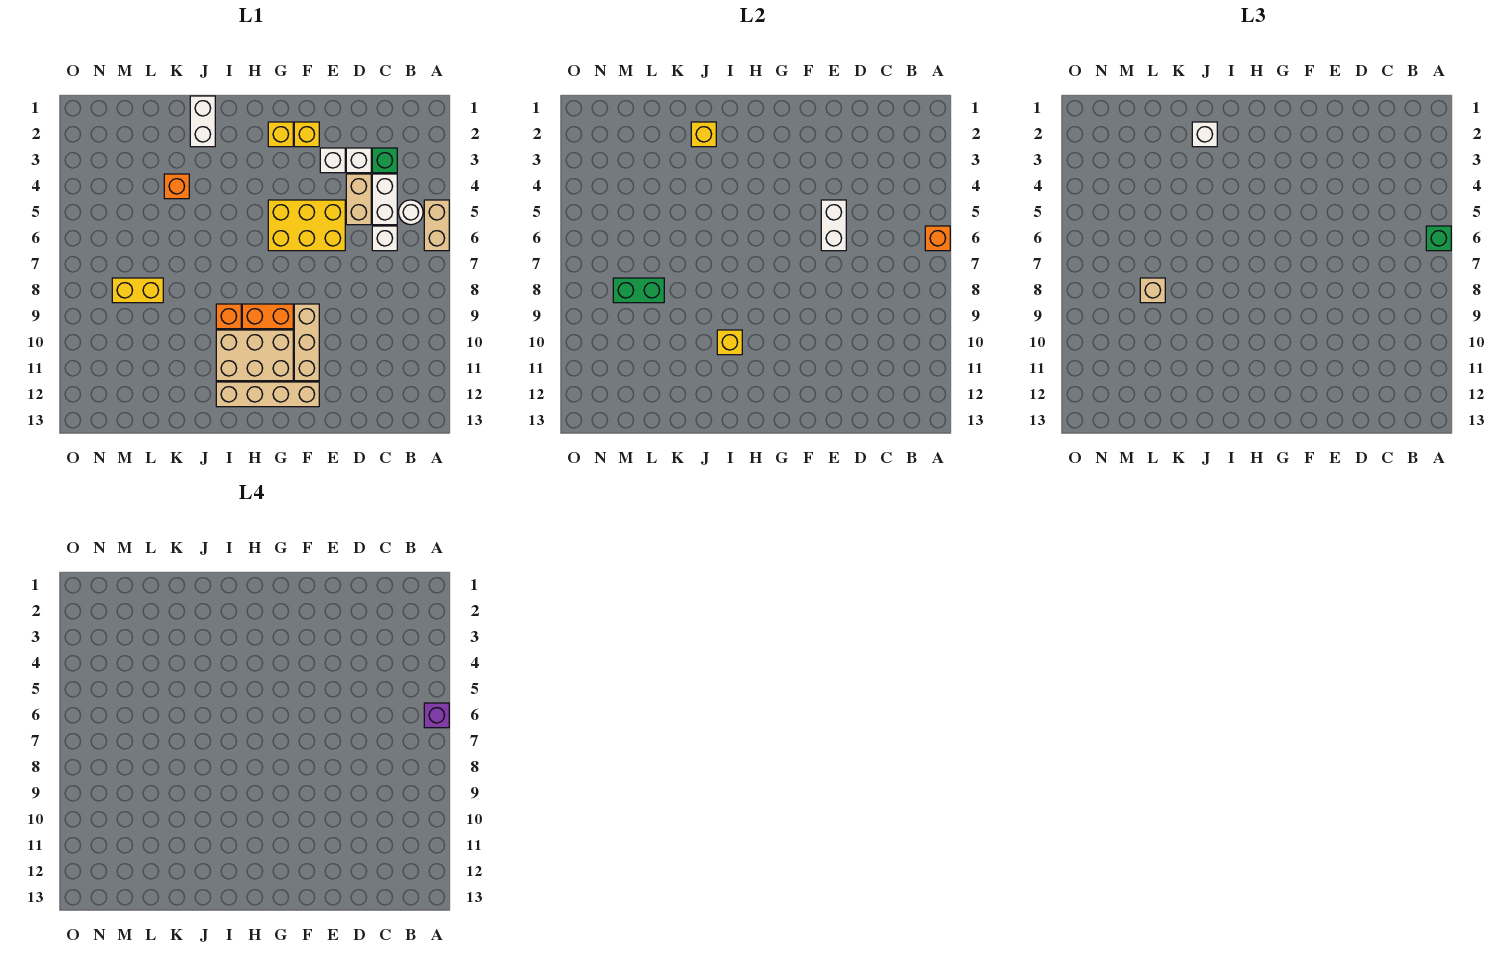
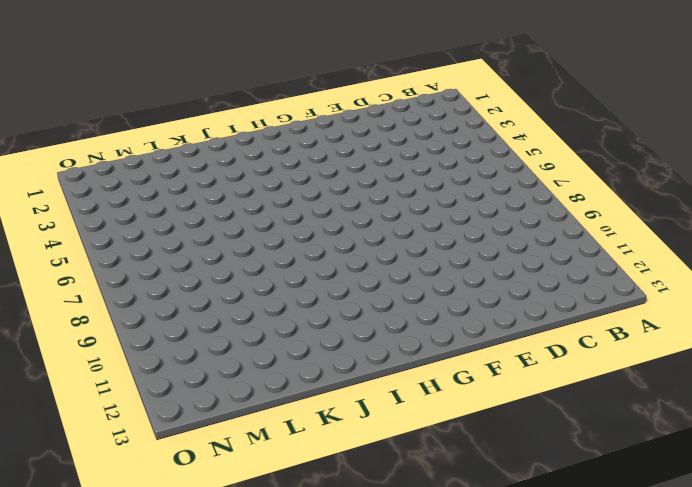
none -> tan brick A5:A6 level 1
none -> white round brick B5 level 1
none -> green brick C3 level 1

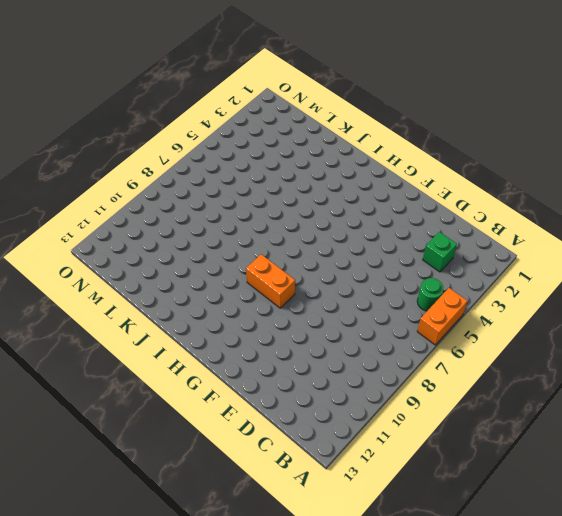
orange brick A5:A6 level 1 -> tan brick A5:A6 level 1
green round brick B5 level 1 -> white round brick B5 level 1
none -> white brick C4:C5 level 1
none -> white brick C6 level 1
none -> white brick D3 level 1

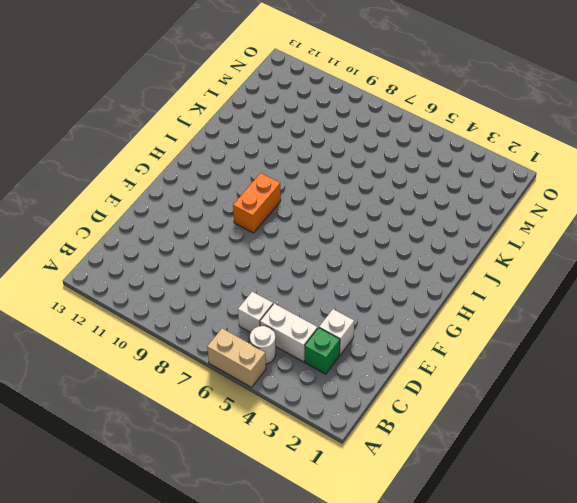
none -> tan brick D4:D5 level 1
none -> white brick E3 level 1
none -> yellow brick E5:G6 level 1

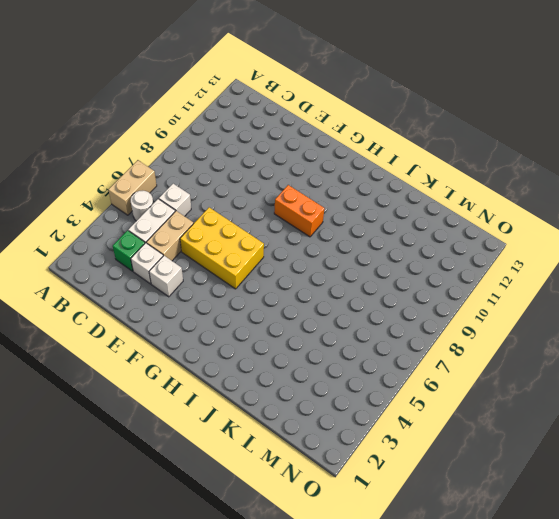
none -> yellow brick F2 level 1
none -> tan brick F9:F11 level 1
none -> tan brick F12:I12 level 1

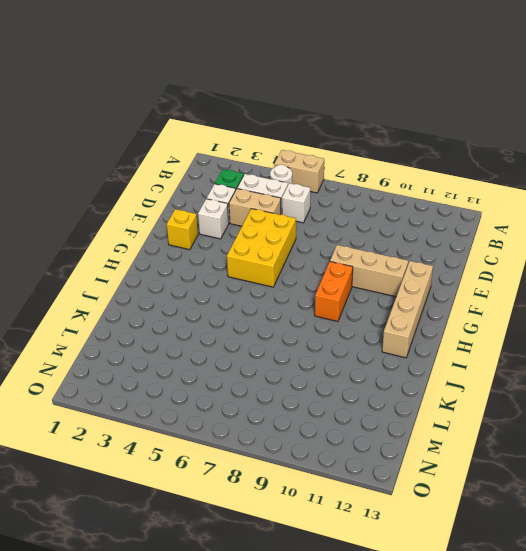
none -> yellow brick G2 level 1
none -> tan brick G10:I11 level 1
none -> orange brick I9 level 1

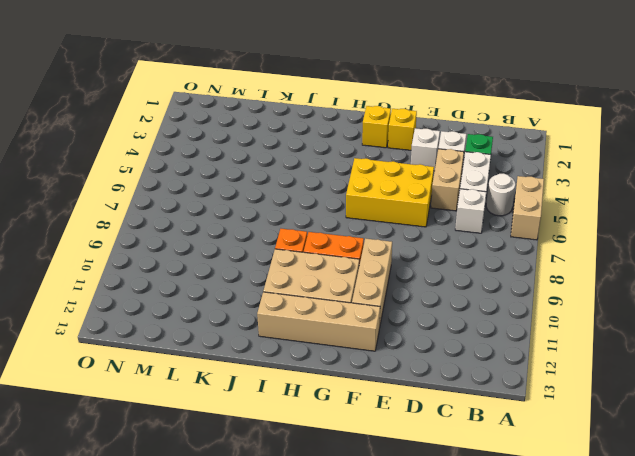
none -> white brick J1:J2 level 1
none -> orange brick K4 level 1
none -> yellow brick L8:M8 level 1

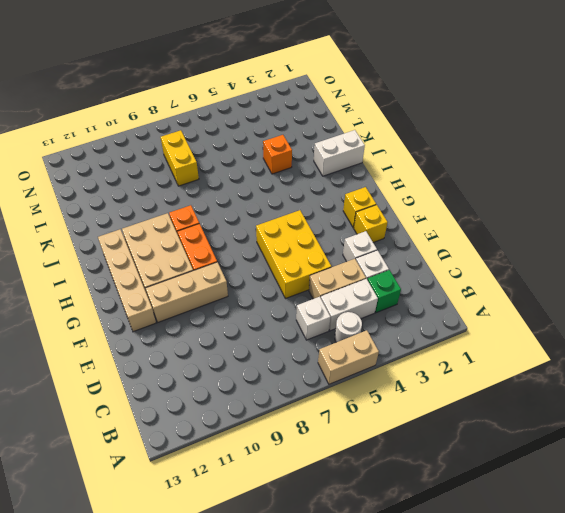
none -> orange brick A6 level 2
none -> white brick E5:E6 level 2
none -> yellow brick I10 level 2

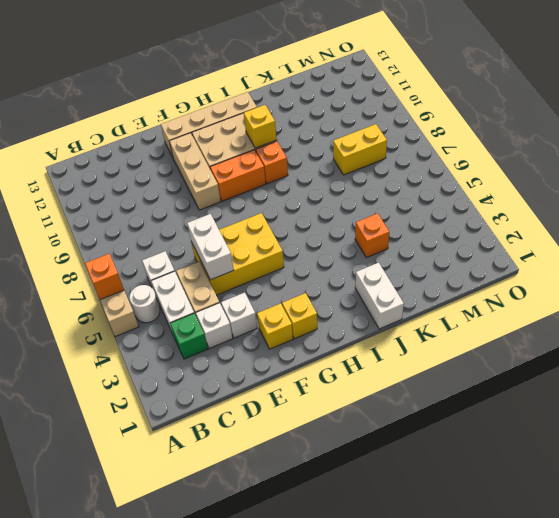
none -> yellow brick J2 level 2
none -> green brick L8:M8 level 2
none -> green brick A6 level 3

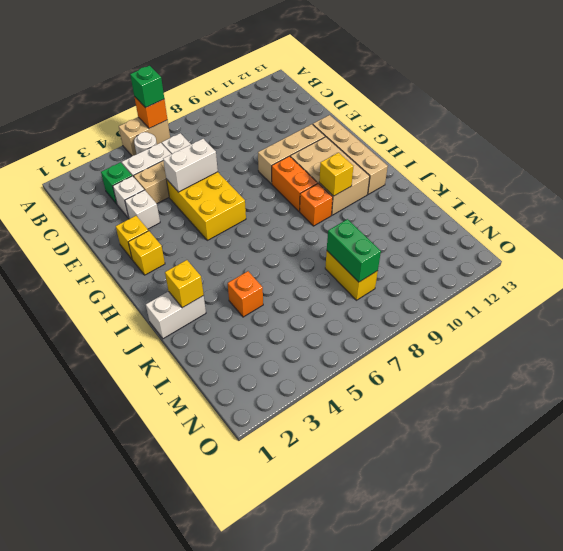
none -> white brick J2 level 3
none -> tan brick L8 level 3
none -> purple brick A6 level 4

